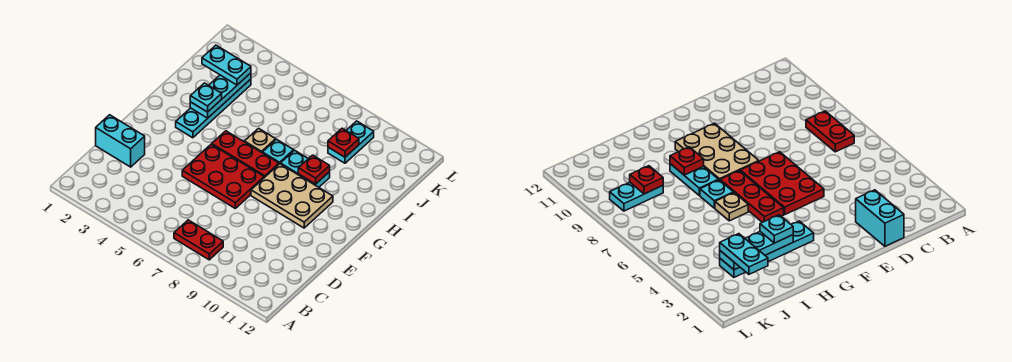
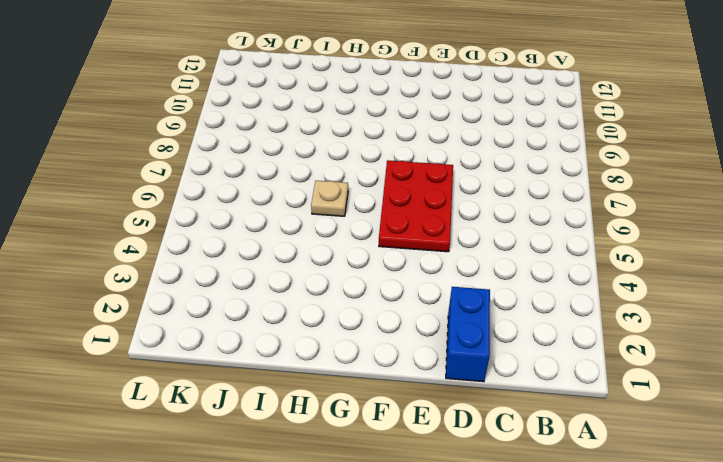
blue brick D1:D2 level 1 -> cyan brick D1:D2 level 1
none -> red plate B7:B8 level 1
none -> tan plate F8:G10 level 1
none -> cyan plate G3:J3 level 1

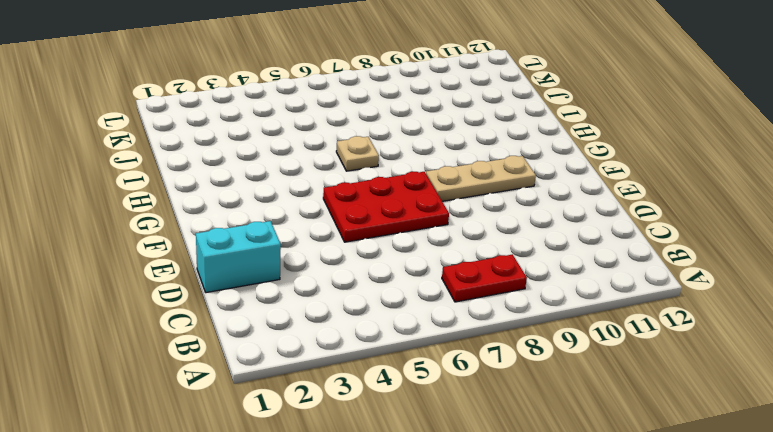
tan plate F8:F10 level 1 -> tan plate F8:G10 level 1
none -> cyan plate G3:J3 level 1
none -> red plate G5:G7 level 1
none -> cyan plate H7 level 1

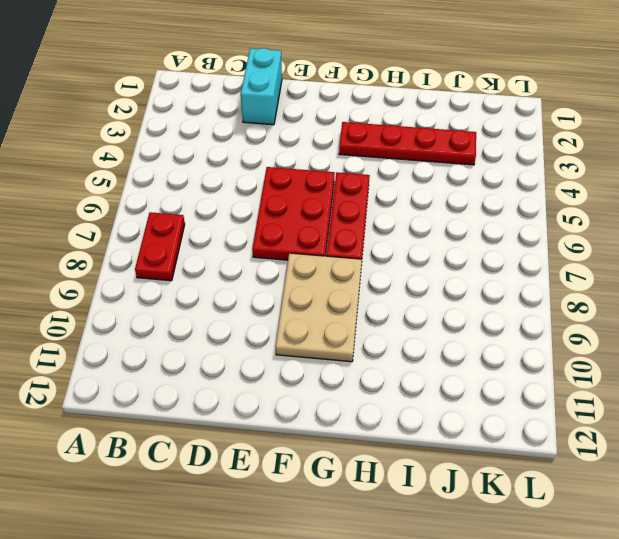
red plate G3:J3 level 1 -> cyan plate G3:J3 level 1
none -> tan plate H6 level 1
none -> cyan plate H7 level 1
none -> cyan plate H8:H9 level 1

